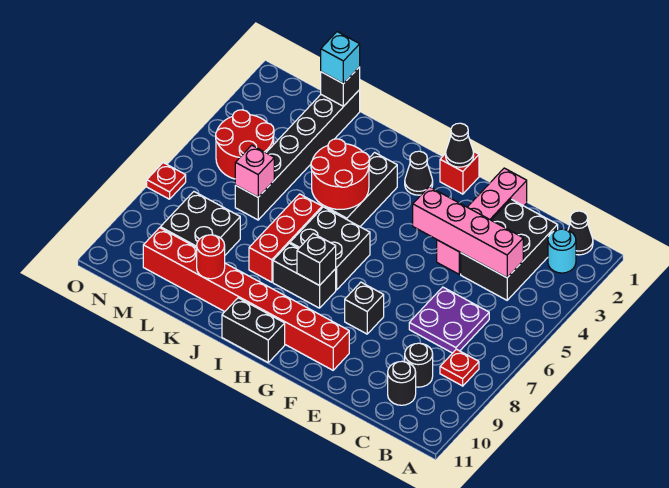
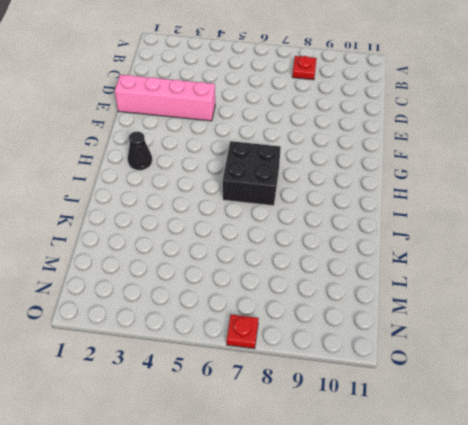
none -> black cone B1 level 1
none -> cyan round brick B2 level 1
none -> black brick C2:D4 level 1

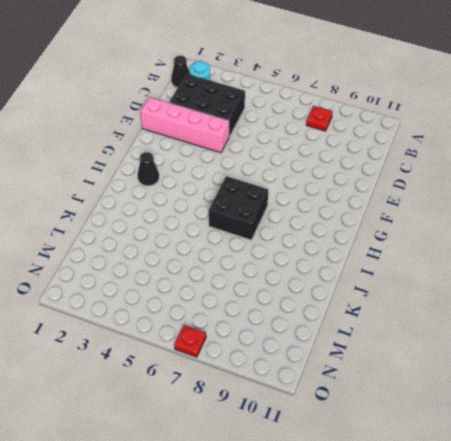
none -> purple plate C6:D7 level 1
none -> black round brick C9 level 1
none -> black round brick C10 level 1

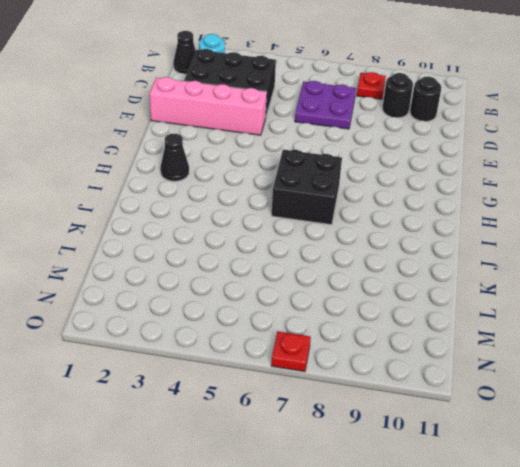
none -> black brick F8 level 1
none -> red brick F10:M10 level 1
none -> red brick G1 level 1

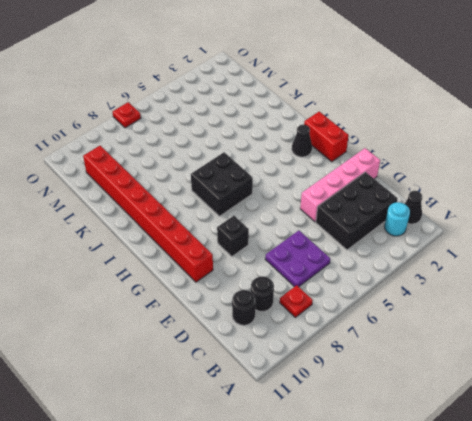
red brick G1:H1 level 1 -> red brick G1 level 1
none -> black brick H8:I8 level 1
none -> black brick H11:I11 level 1
none -> black brick I3:I5 level 1

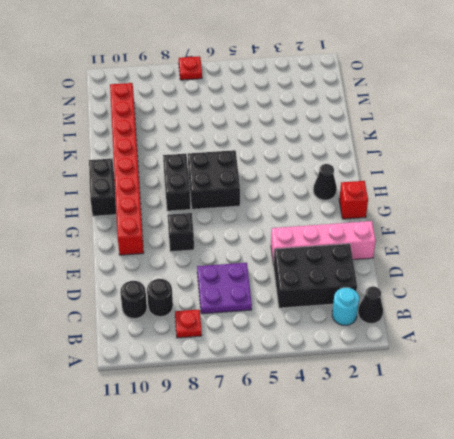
none -> black brick I3:I5 level 1
none -> red brick J6:J8 level 1
none -> black brick L1:L6 level 1

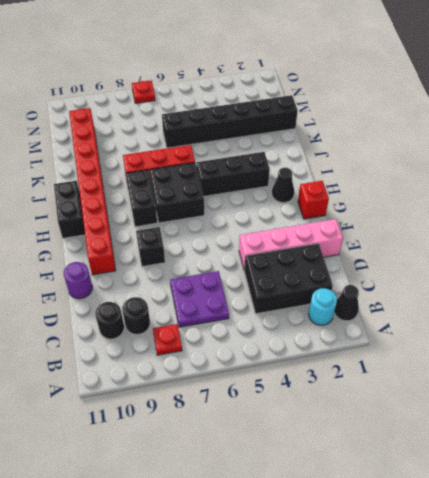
purple round brick E11 level 1 -> none
none -> black brick L8:M9 level 1
none -> red round brick M4:N5 level 1
none -> pink brick C4:F4 level 2

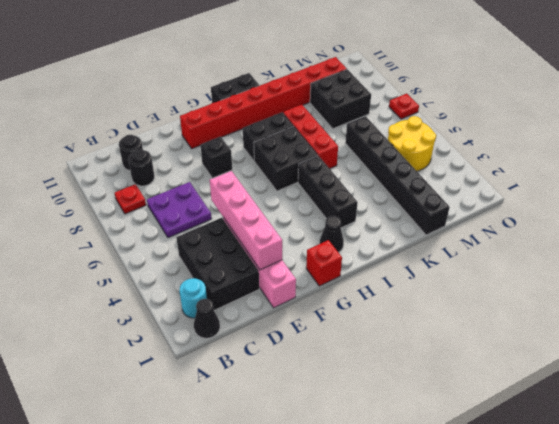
pink brick E2:E5 level 2 -> pink brick C4:F4 level 2
yellow round brick M4:N5 level 1 -> red round brick M4:N5 level 1
none -> black cone G1 level 2
none -> black brick H8 level 2
none -> red round brick I4:J5 level 2

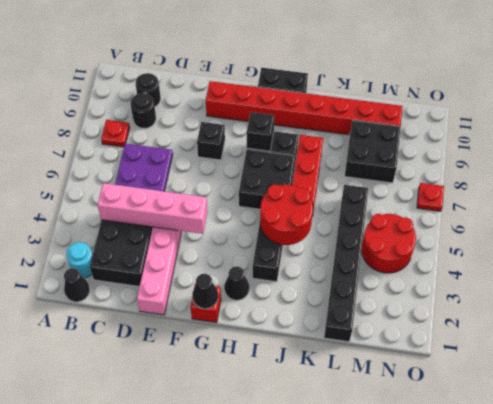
none -> red round brick K10 level 2
none -> black brick L1 level 2
none -> pink brick L6 level 2

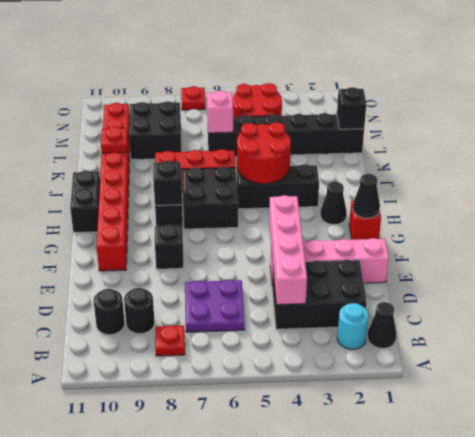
red plate K10 level 2 -> red round brick K10 level 2
none -> cyan brick L1 level 3

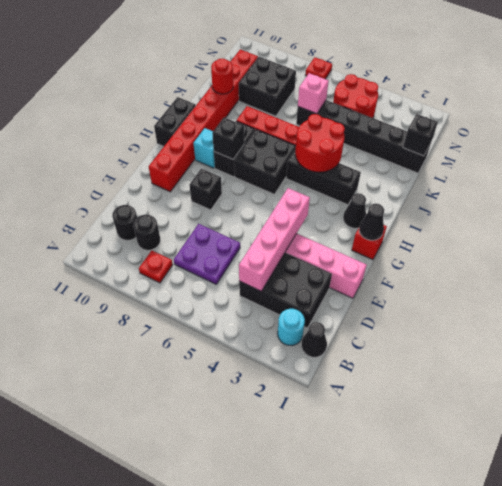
cyan brick H9 level 1 -> cyan brick L1 level 3

